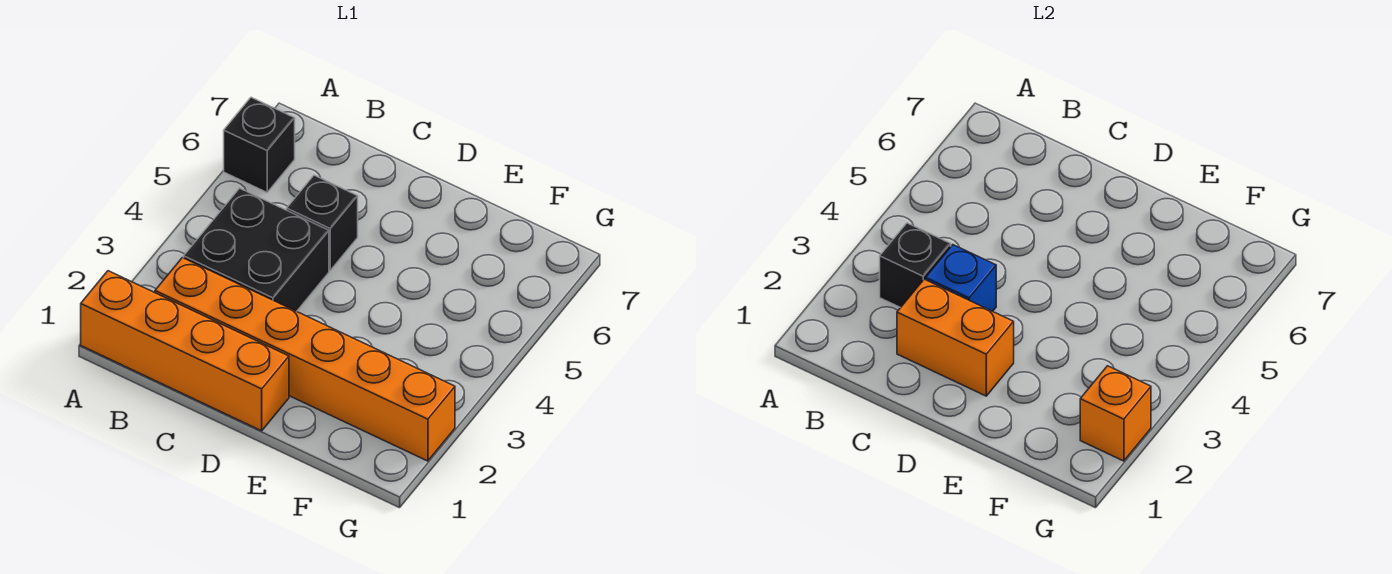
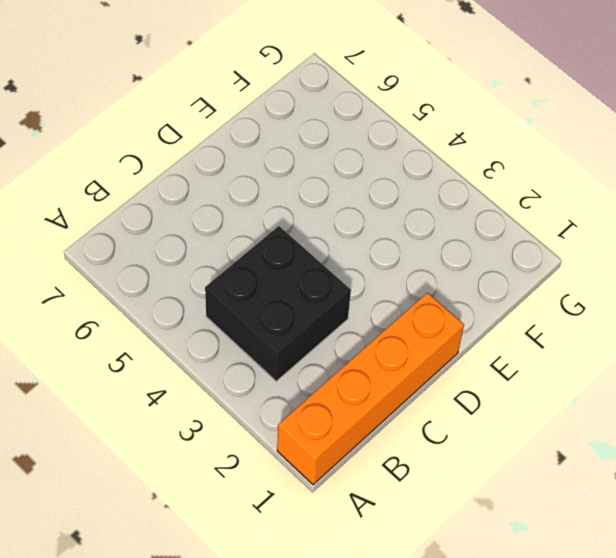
none -> black brick A6 level 1
none -> orange brick B2:G2 level 1

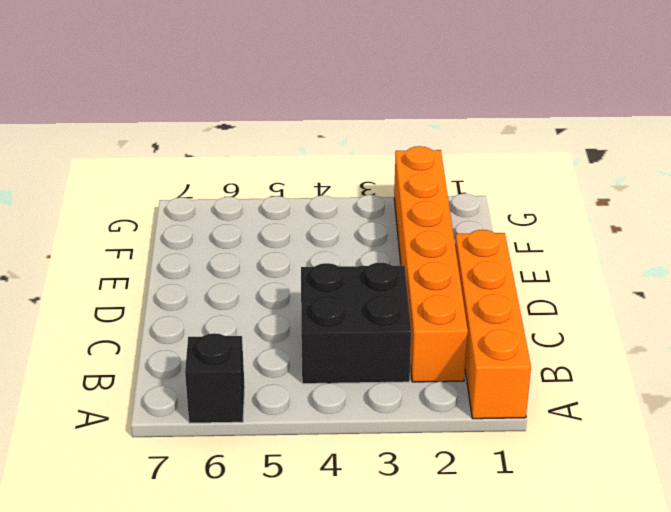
none -> black brick C5 level 1
none -> black brick B3 level 2

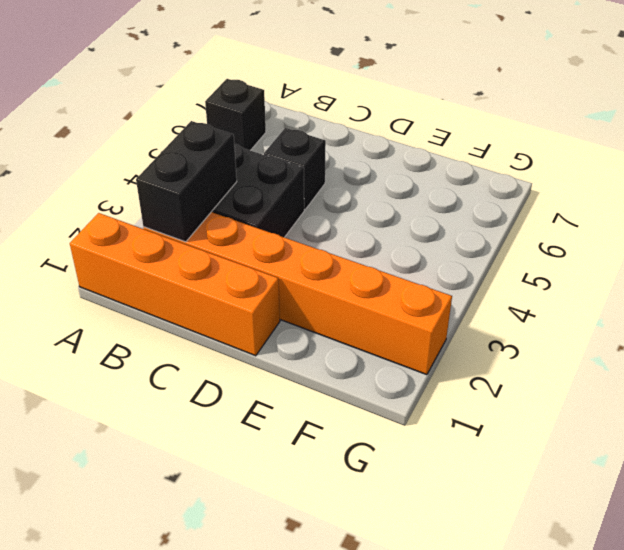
black brick B2:B3 level 2 -> black brick B3 level 2
none -> orange brick C2:D2 level 2
none -> blue brick C3 level 2

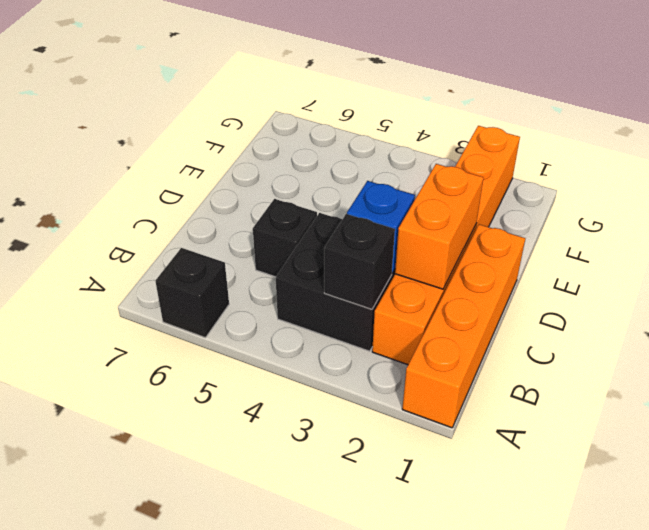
none -> orange brick G2 level 2

